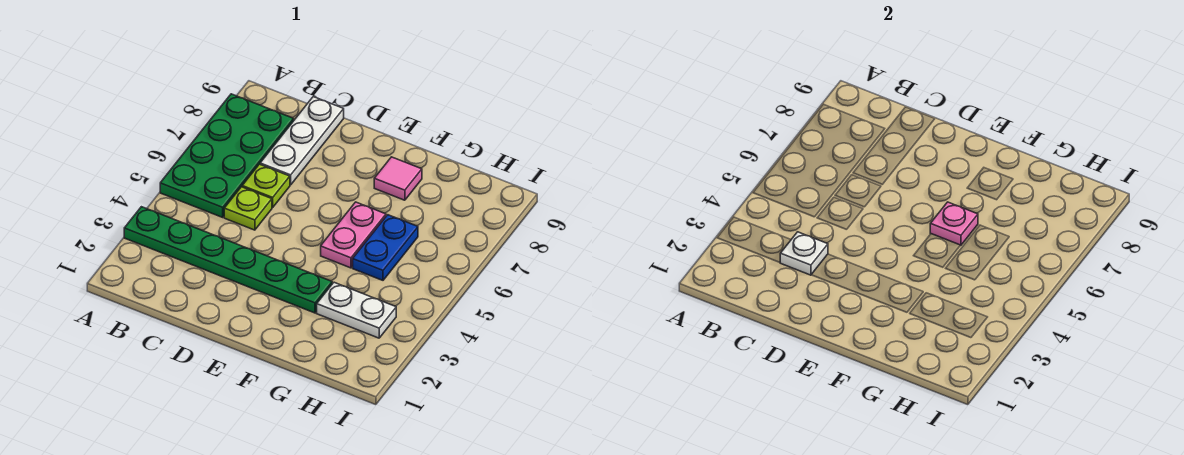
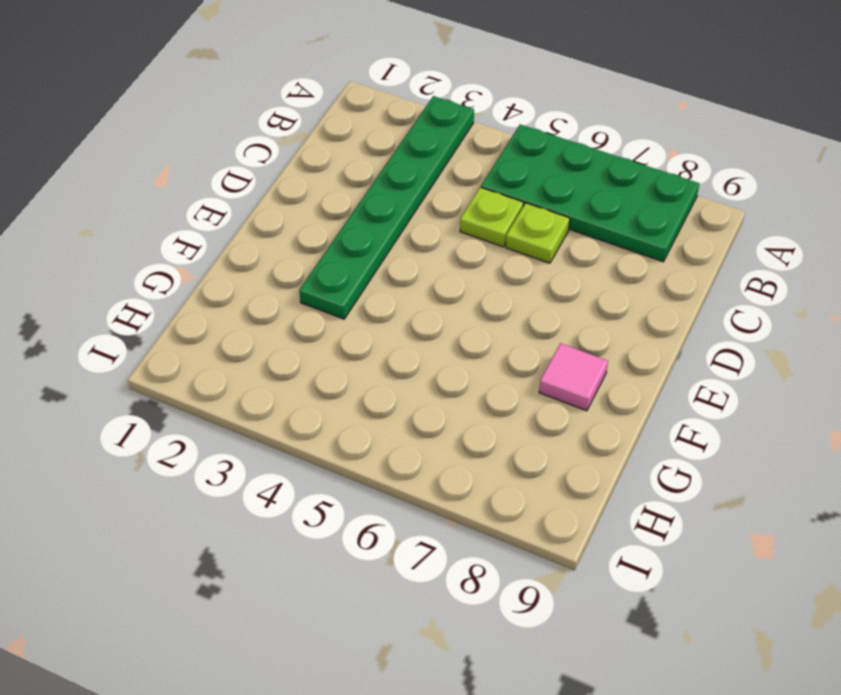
none -> white plate C7:C9 level 1
none -> pink plate F5:F6 level 1

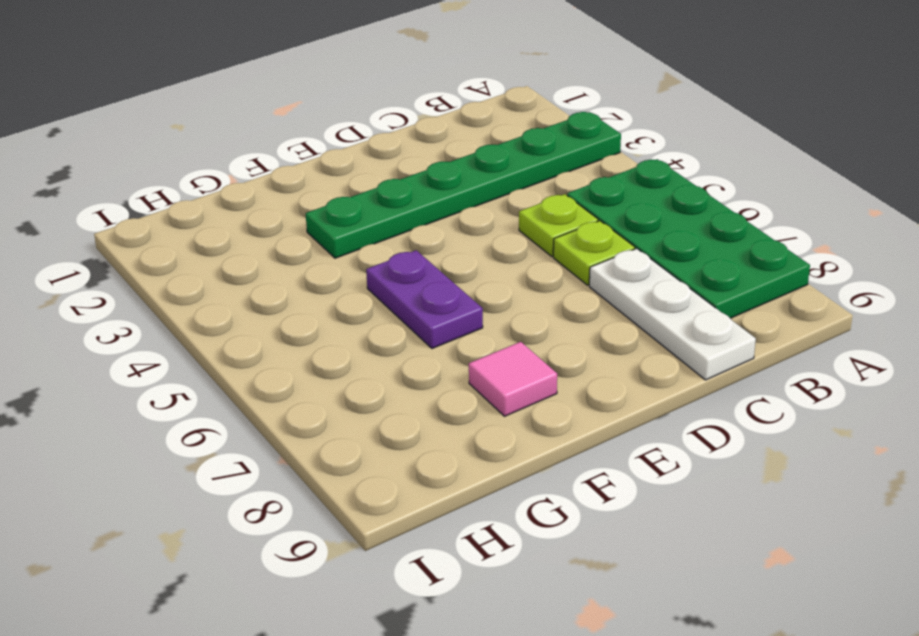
purple plate F5:F6 level 1 -> pink plate F5:F6 level 1
none -> white plate G3:H3 level 1
none -> blue plate G5:G6 level 1

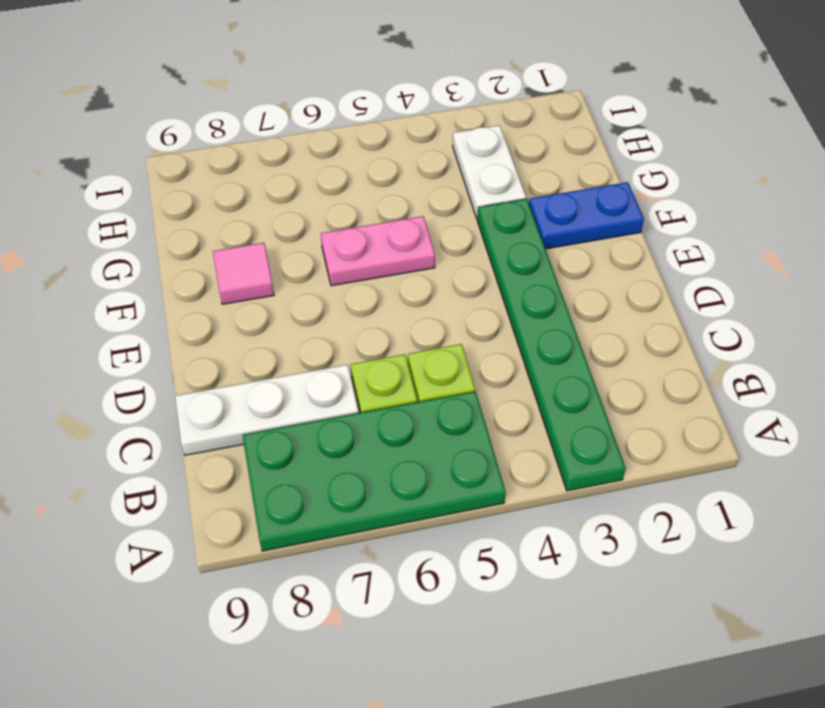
blue plate F1:F2 level 1 -> blue plate G5:G6 level 1
none -> white plate C3 level 2
none -> pink plate F6 level 2

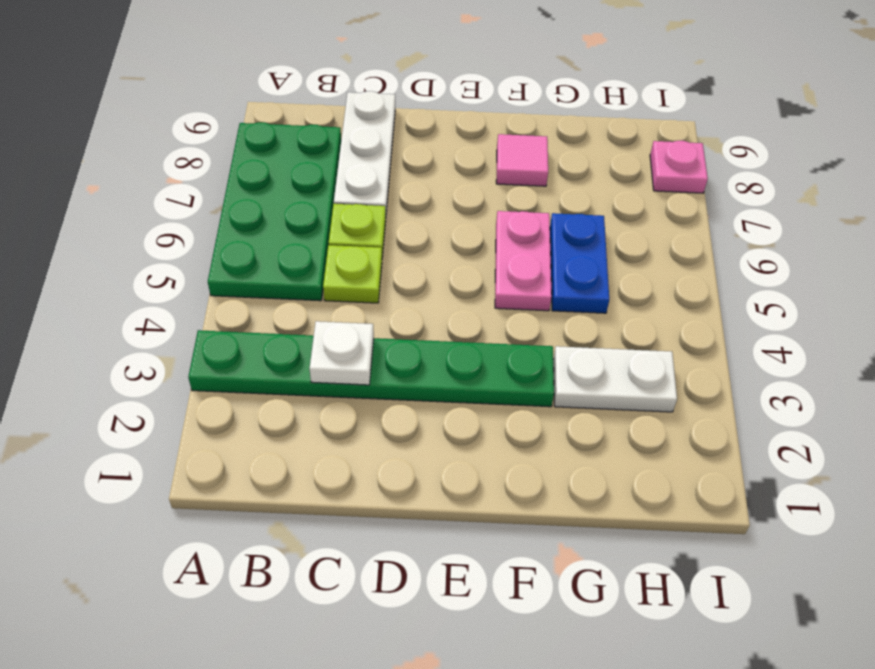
pink plate I8 level 1 -> pink plate F6 level 2

